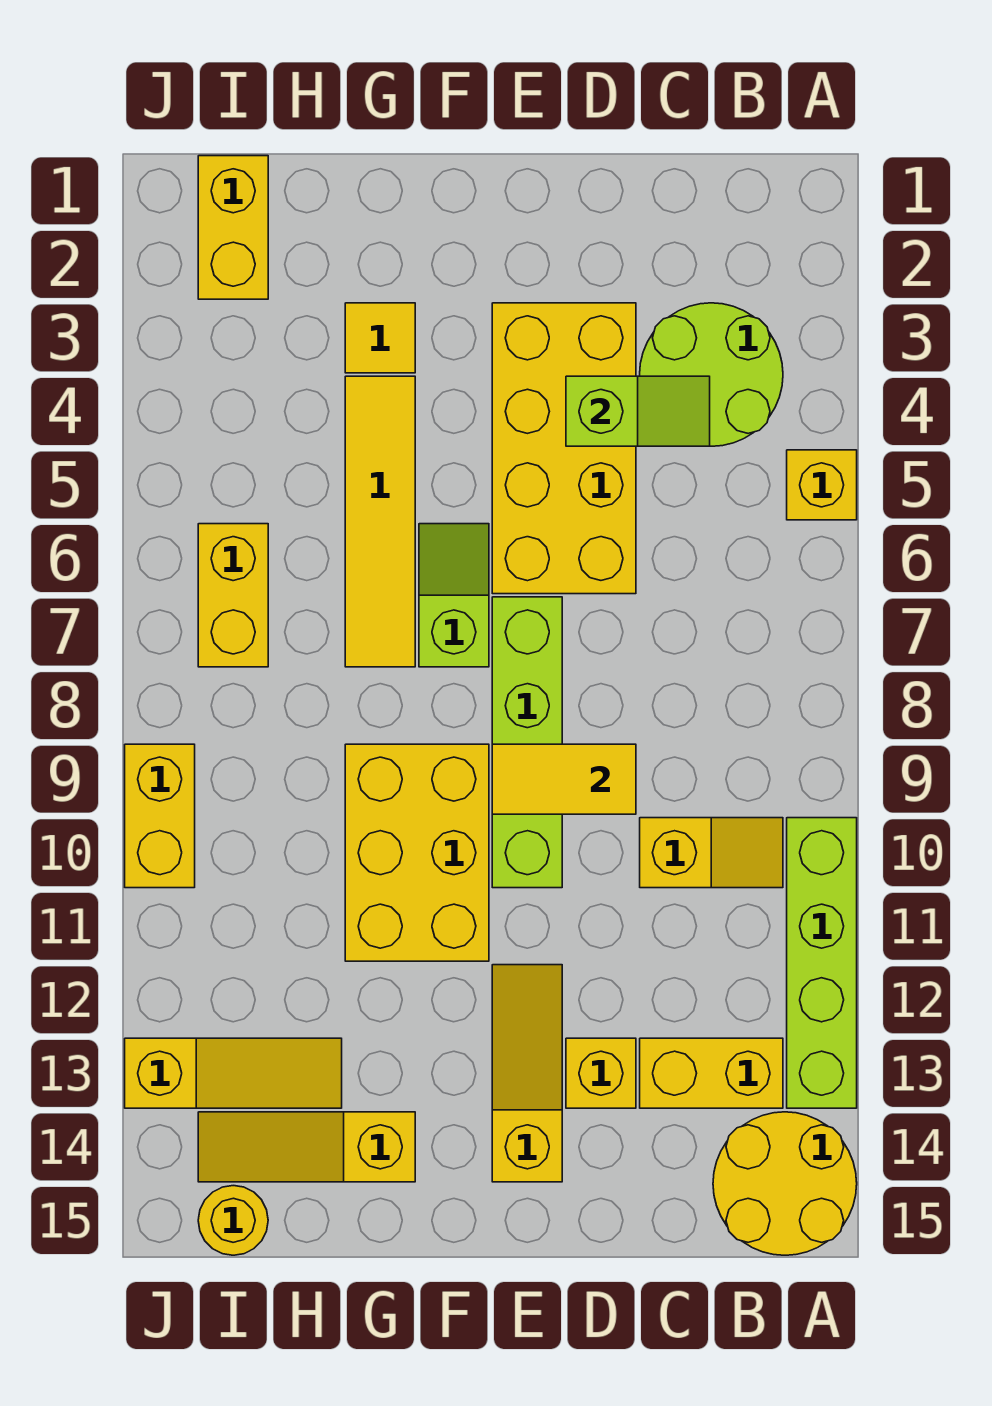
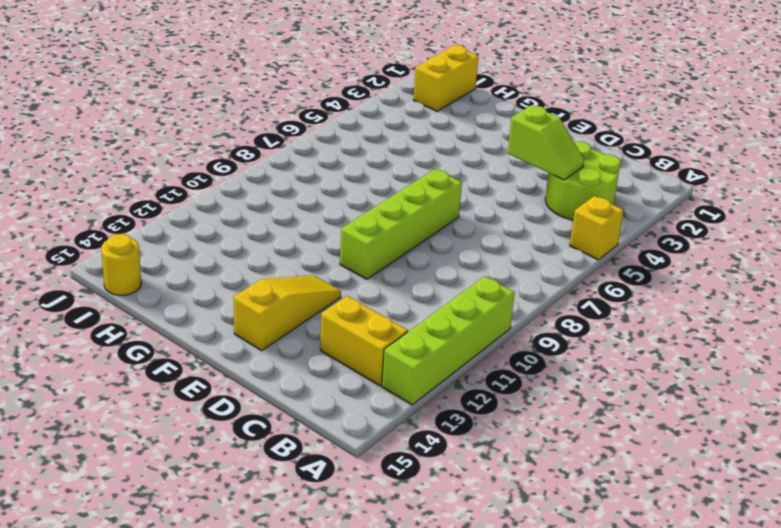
none -> yellow round brick A14:B15 level 1
none -> yellow slope B10:C10 level 1 top C
none -> yellow brick D3:E6 level 1

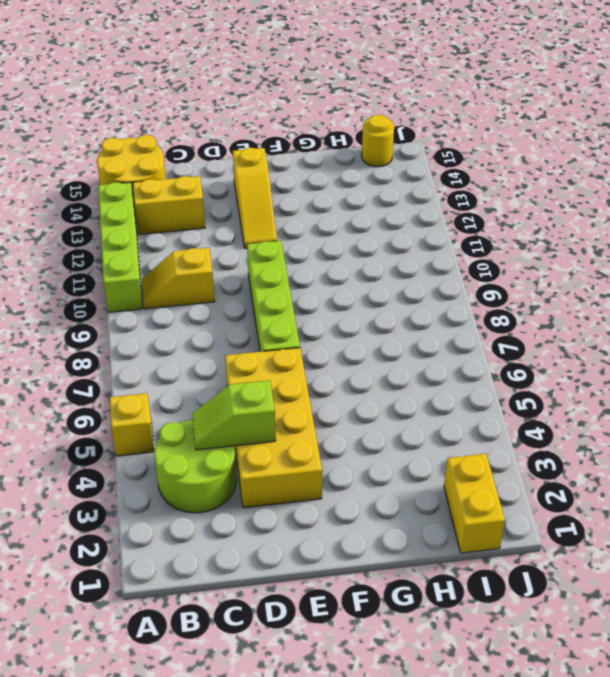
none -> yellow brick D13 level 1
none -> lime slope F6:F7 level 1 top 7
none -> yellow brick F9:G11 level 1

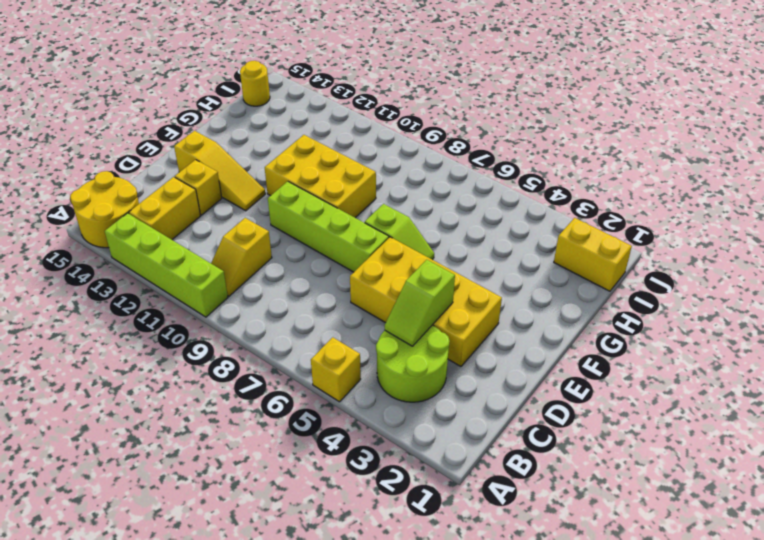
none -> yellow tile G3 level 1
none -> yellow tile G4:G7 level 1
none -> yellow slope G14:I14 level 1 top G

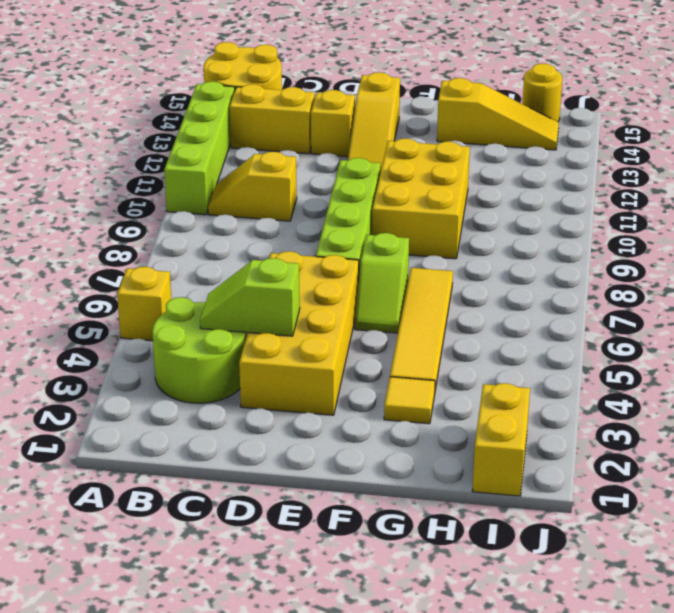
none -> yellow slope H13:J13 level 1 top J
none -> yellow brick I6:I7 level 1
none -> yellow brick J9:J10 level 1

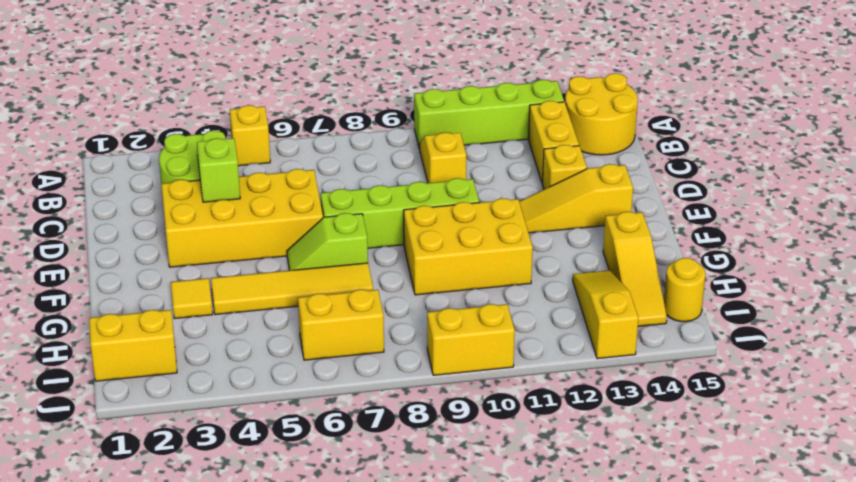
none -> yellow tile D9:E9 level 2

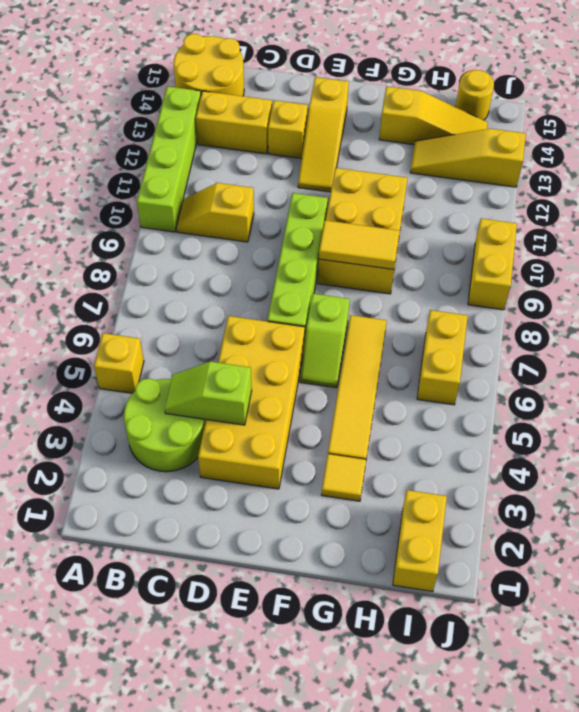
yellow tile F9:G9 level 2 -> yellow tile D9:E9 level 2

